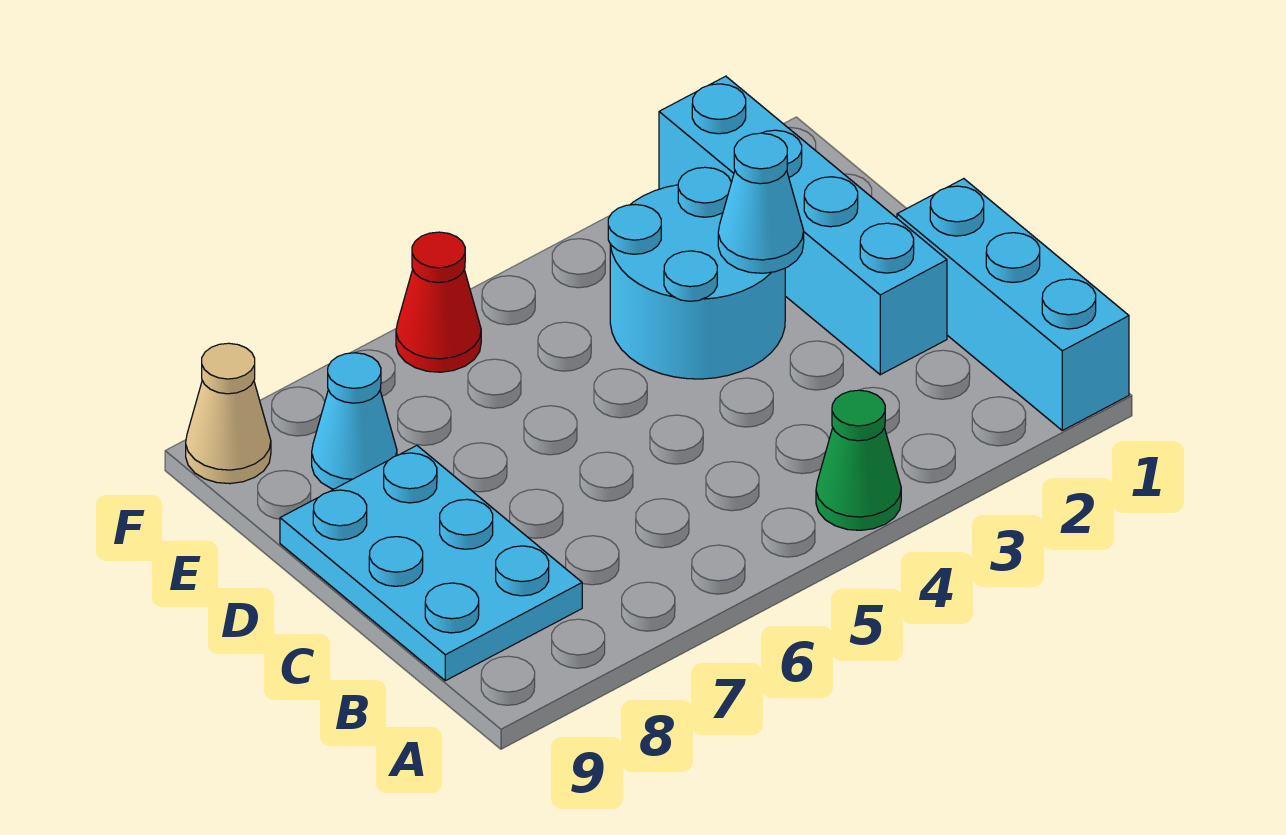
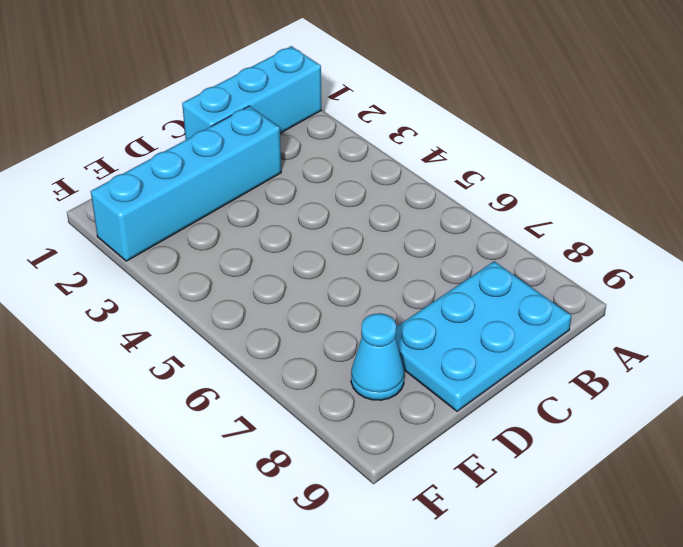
none -> green cone A4 level 1
none -> cyan round brick D3:E4 level 1

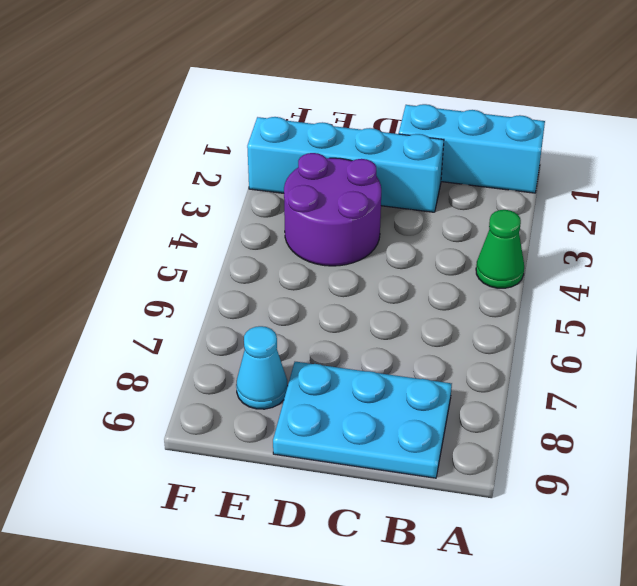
purple round brick D3:E4 level 1 -> cyan round brick D3:E4 level 1
none -> red cone F6 level 1
none -> tan cone F9 level 1

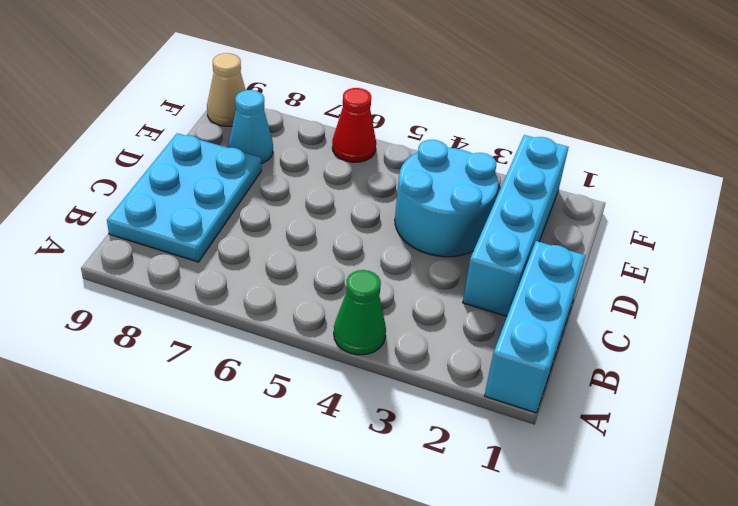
none -> cyan cone D3 level 2

